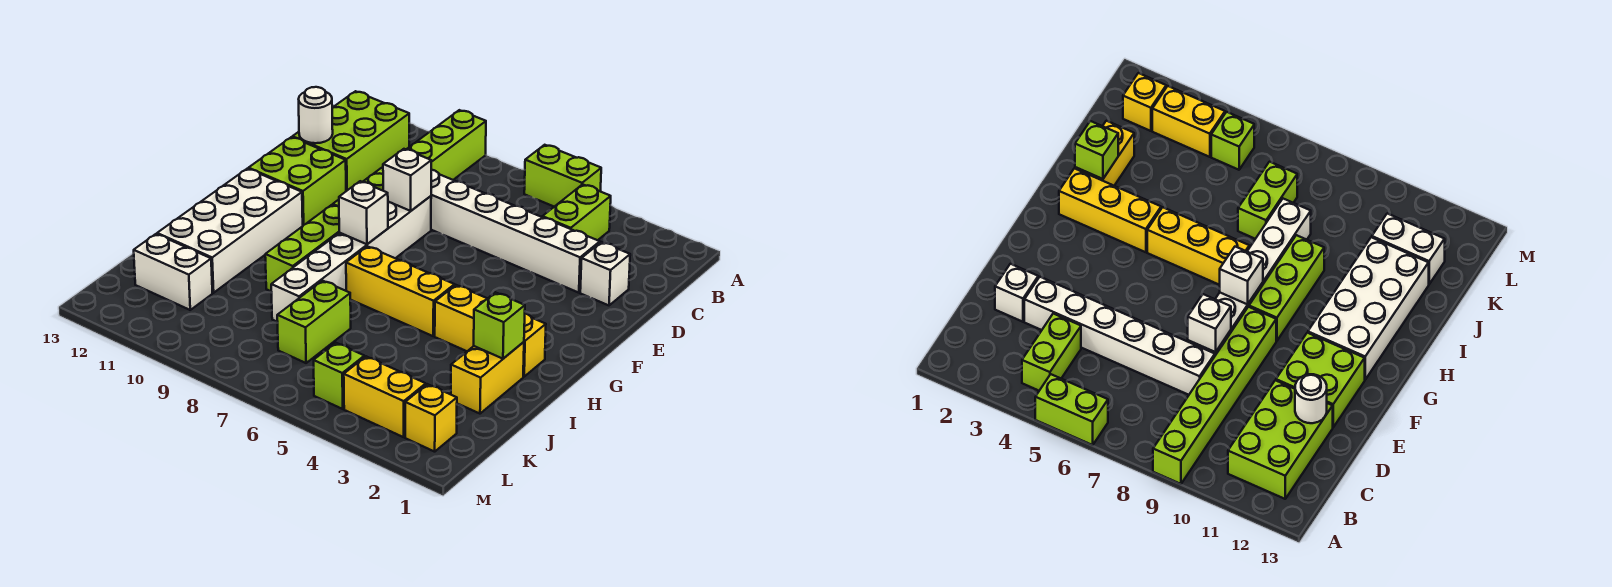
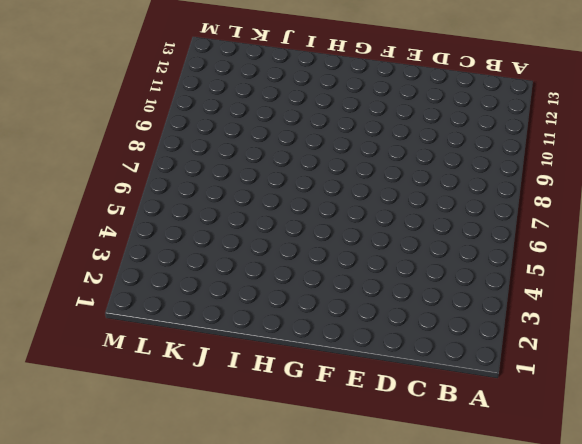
none -> lime brick A5:A6 level 1
none -> lime brick A9:F9 level 1
none -> lime brick B4:C4 level 1

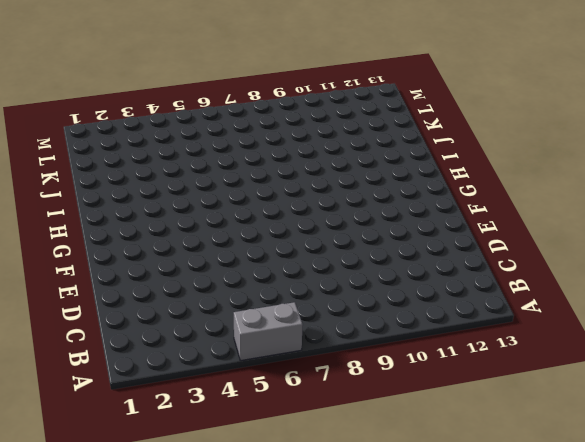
grey brick A5:A6 level 1 -> lime brick A5:A6 level 1
none -> lime brick A9:F9 level 1
none -> lime brick B4:C4 level 1
none -> lime brick B11:D12 level 1

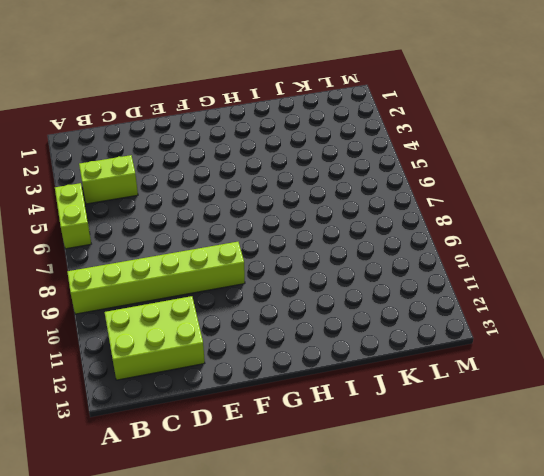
none -> white brick D2 level 1
none -> white brick D3:D8 level 1
none -> white brick E8:J8 level 1

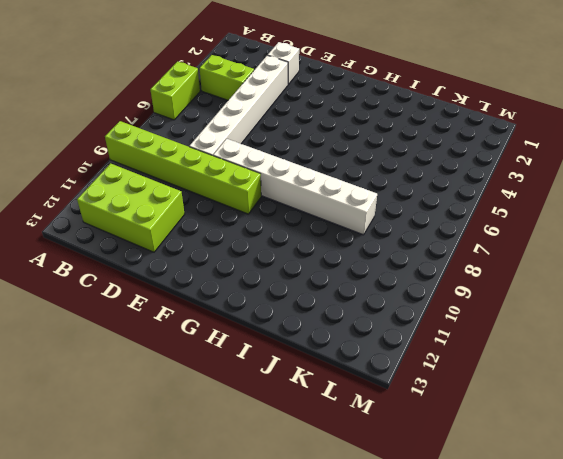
none -> lime brick E11:F12 level 1
none -> lime brick G9:I9 level 1
none -> white brick G11:J12 level 1

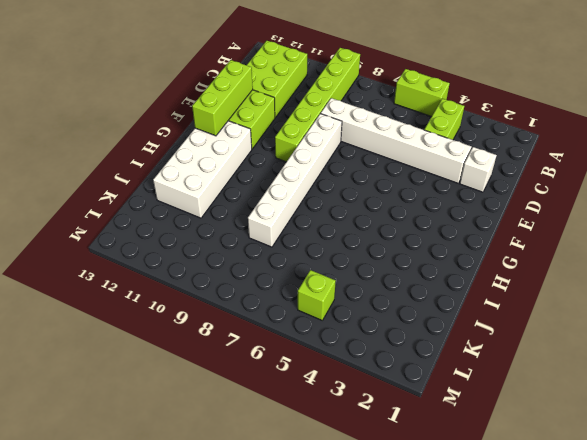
lime brick E12:G12 level 2 -> lime brick G9:I9 level 1
none -> yellow brick H2:H4 level 1
none -> yellow brick H5:H7 level 1
none -> yellow brick I2:J2 level 1

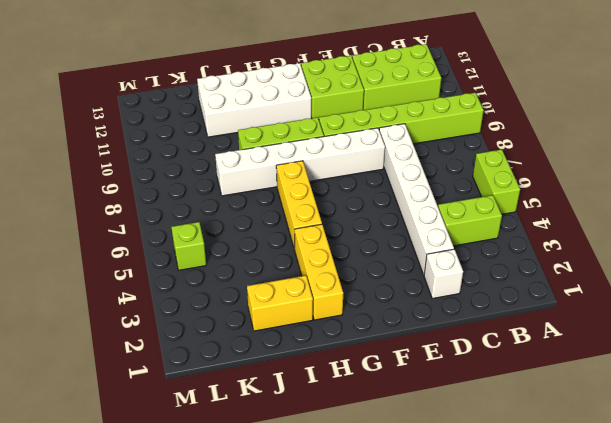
none -> lime brick J7:K7 level 1
none -> white brick K11:K12 level 1
none -> yellow brick L2 level 1

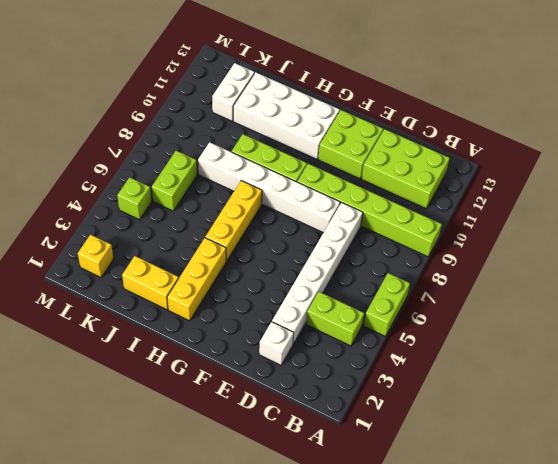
lime brick K6:K7 level 1 -> lime brick J7:K7 level 1
none -> yellow brick L3:L4 level 1
none -> white round brick D12 level 2
none -> white brick E8 level 2

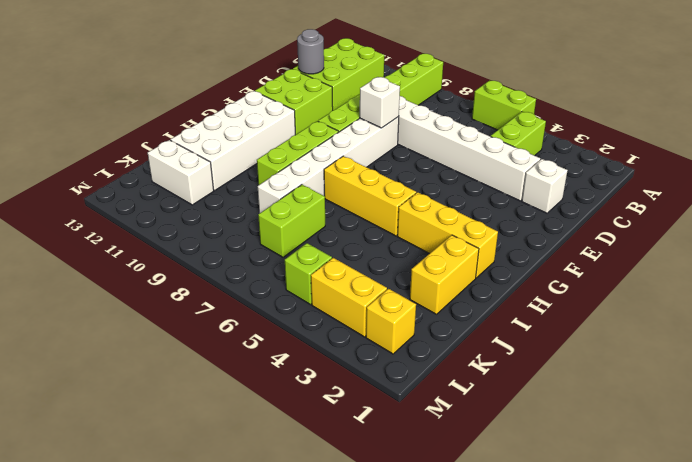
grey round brick D12 level 2 -> white round brick D12 level 2
none -> white brick G8 level 2
none -> lime brick I2 level 2

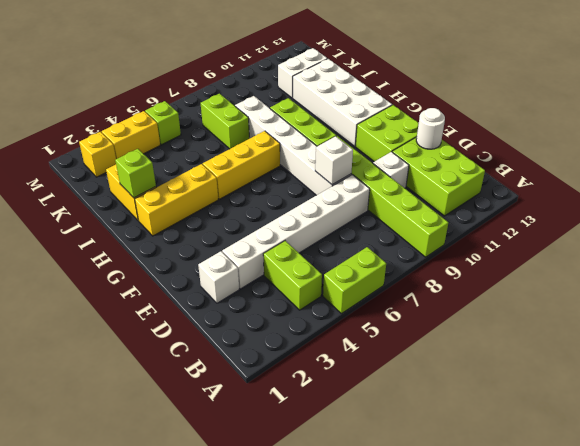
white brick D10 level 1 -> white brick G8 level 2

